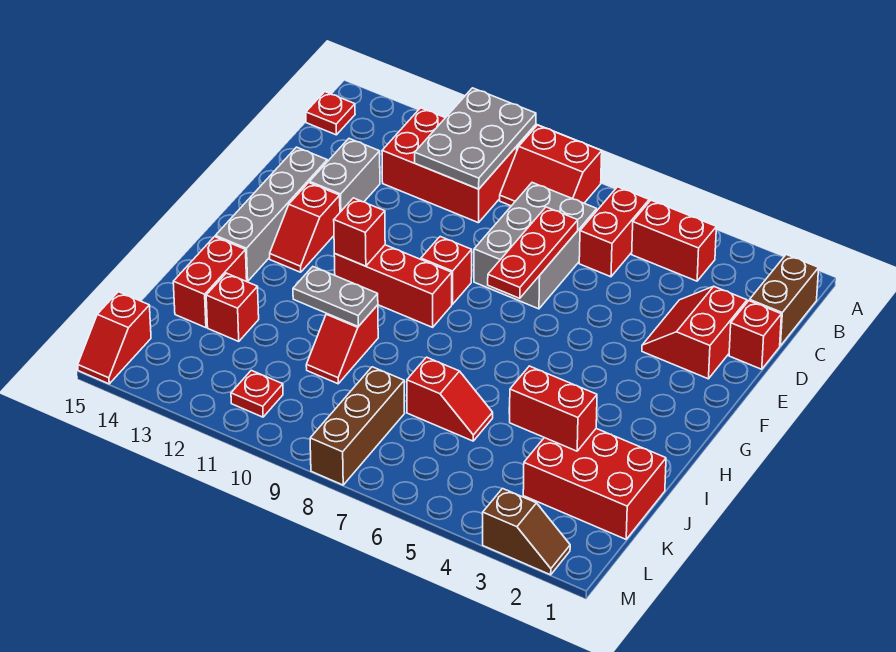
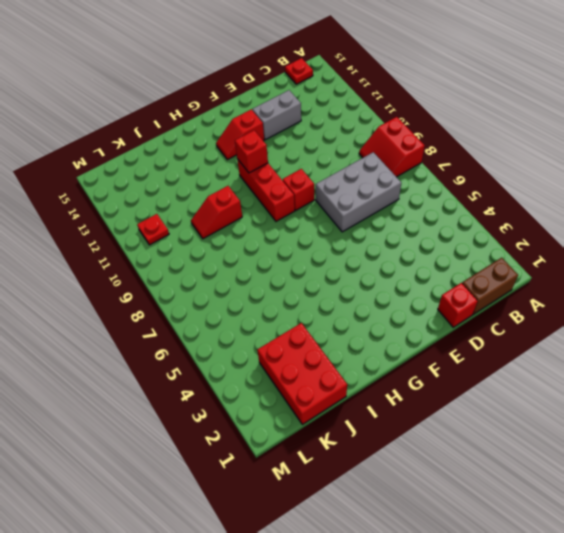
none -> red brick B4:B5 level 1
none -> red brick B6:C6 level 1
none -> red brick B10:C12 level 1

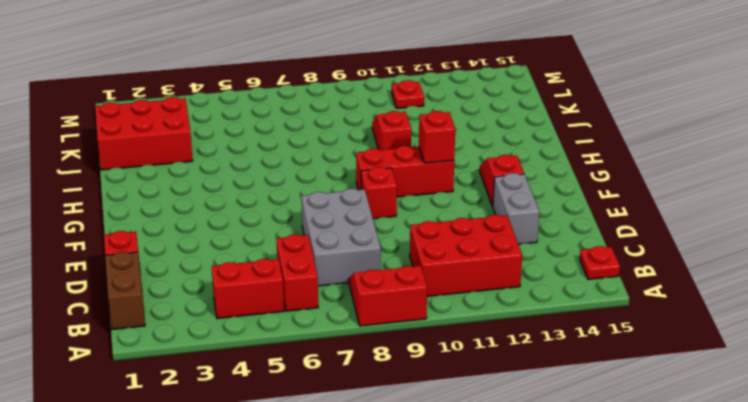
none -> red slope D2:E3 level 1 top 2
none -> grey brick E14:H14 level 1
none -> red brick I14:J14 level 1

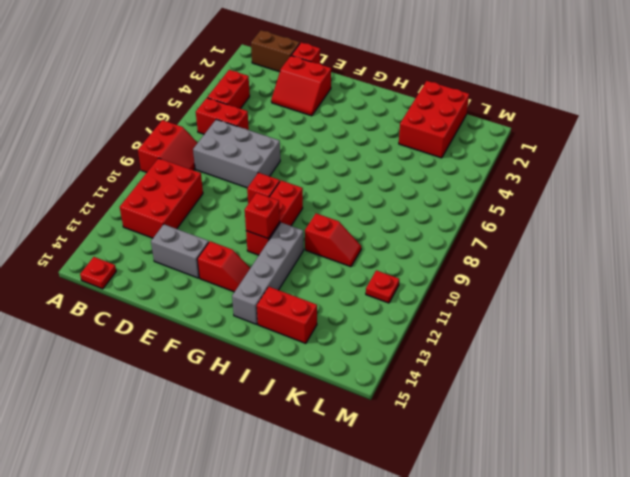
grey brick H11:H14 level 1 -> grey brick E14:H14 level 1
none -> red slope J6:J7 level 1 top 7
none -> red brick J13 level 1
none -> brown brick K8:M8 level 1

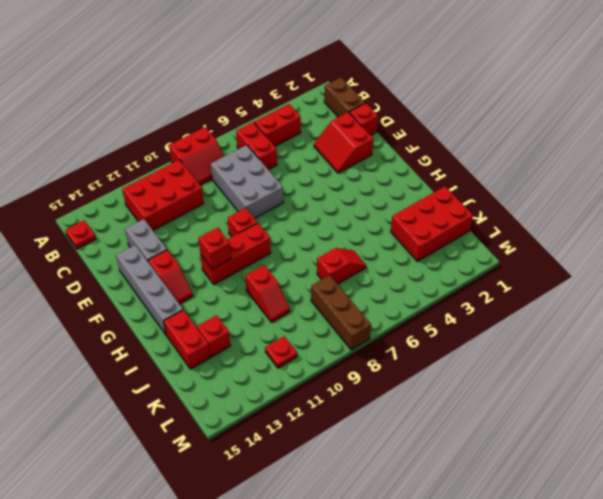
none -> red slope L15:M15 level 1 top L
none -> brown slope M2:M3 level 1 top 3
none -> grey plate A10:C11 level 2

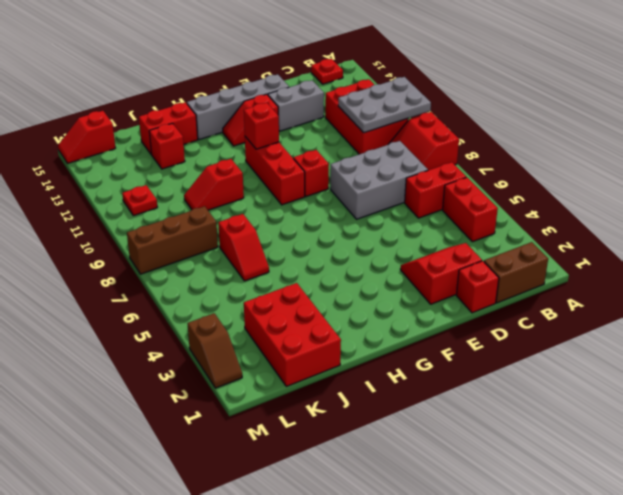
none -> red plate D7:F7 level 2
none -> grey plate I10:I11 level 2
none -> red brick J3:J4 level 2

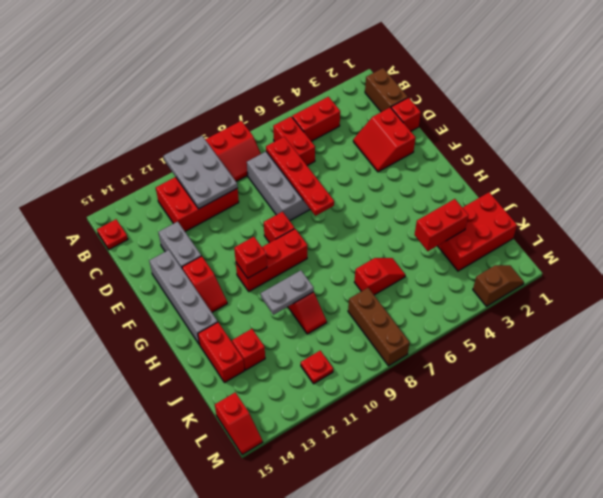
red plate C7:F7 level 2 -> red plate D7:F7 level 2

